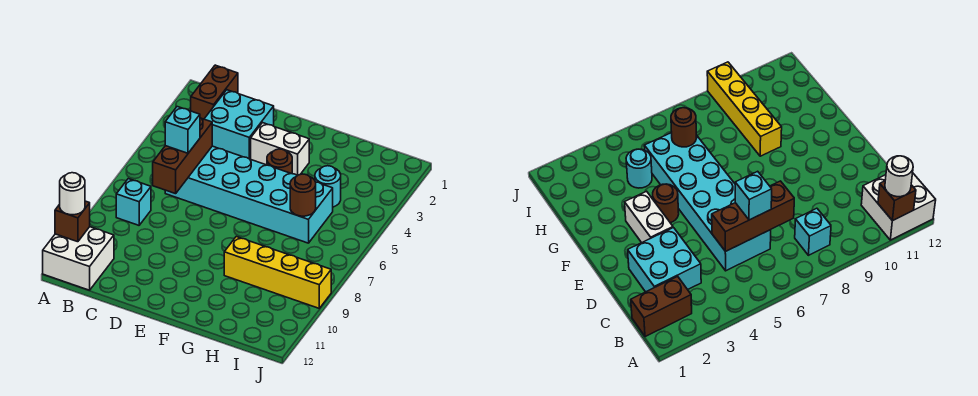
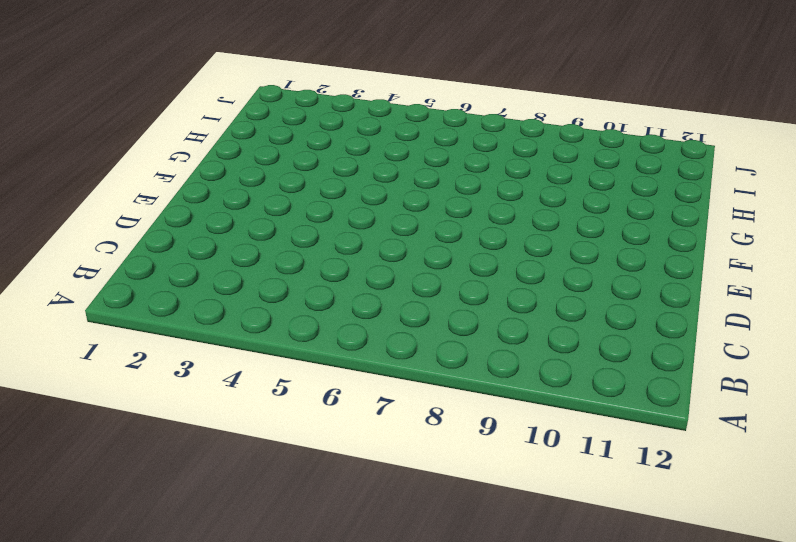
none -> white brick A11:B12 level 1
none -> brown brick B1:B2 level 1
none -> cyan brick B8 level 1

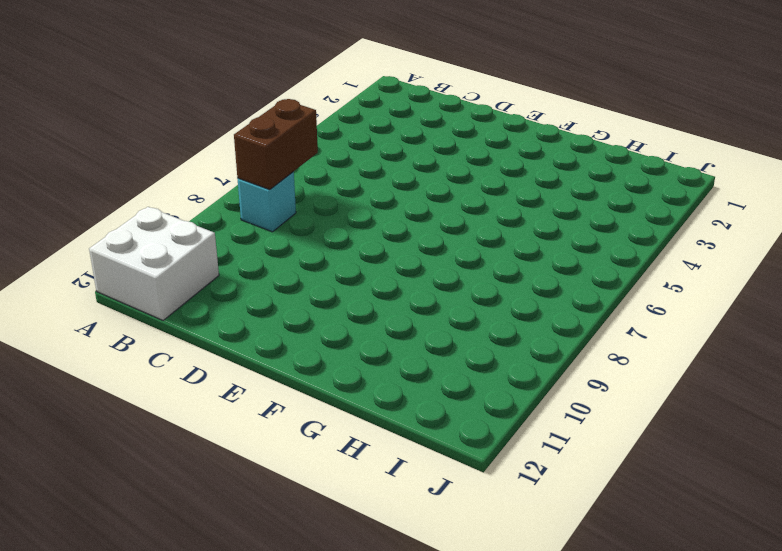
brown brick B7:B8 level 2 -> brown brick B1:B2 level 1
none -> cyan brick C2:D3 level 1
none -> cyan brick C5:H6 level 1
none -> white brick E3:F3 level 1

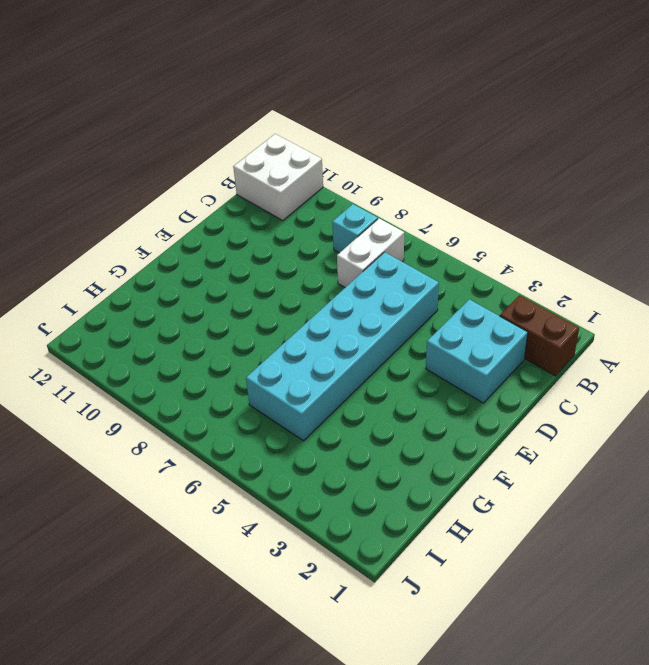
white brick B7:C7 level 1 -> white brick E3:F3 level 1
none -> brown round brick F4 level 1
none -> yellow brick G9:J9 level 1
none -> cyan round brick H4 level 1

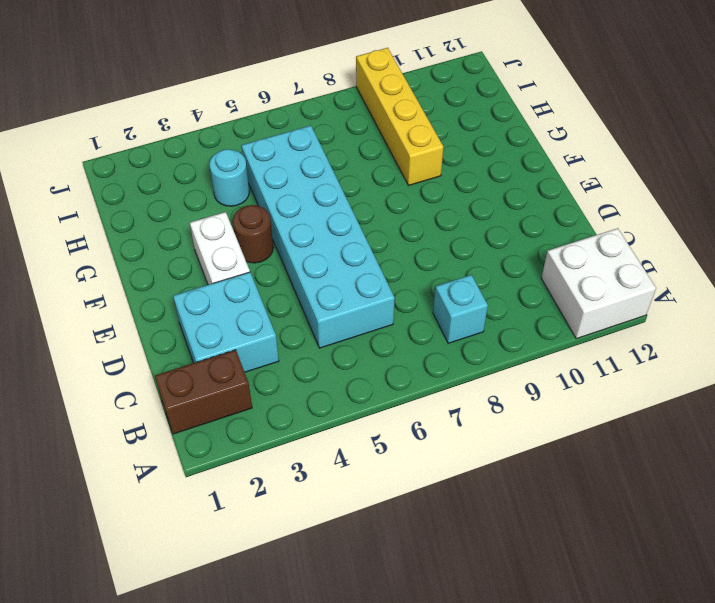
none -> brown brick A11 level 2
none -> brown brick C5:C7 level 2
none -> brown round brick H6 level 2

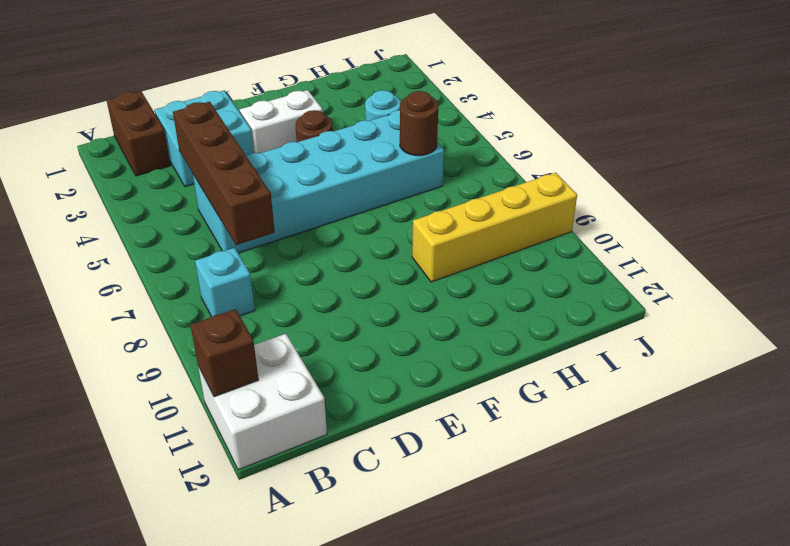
brown brick C4:C7 level 2 -> brown brick C5:C7 level 2
none -> white round brick A11 level 3
none -> cyan brick C6 level 3

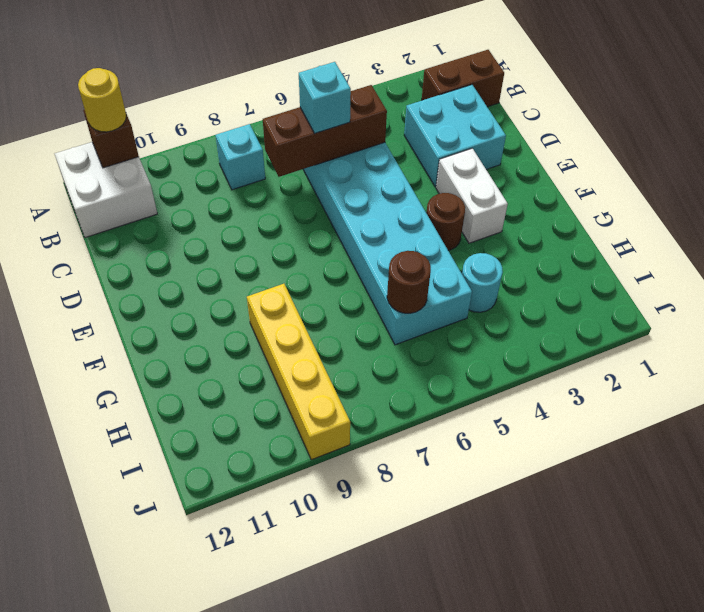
yellow round brick A11 level 3 -> white round brick A11 level 3

